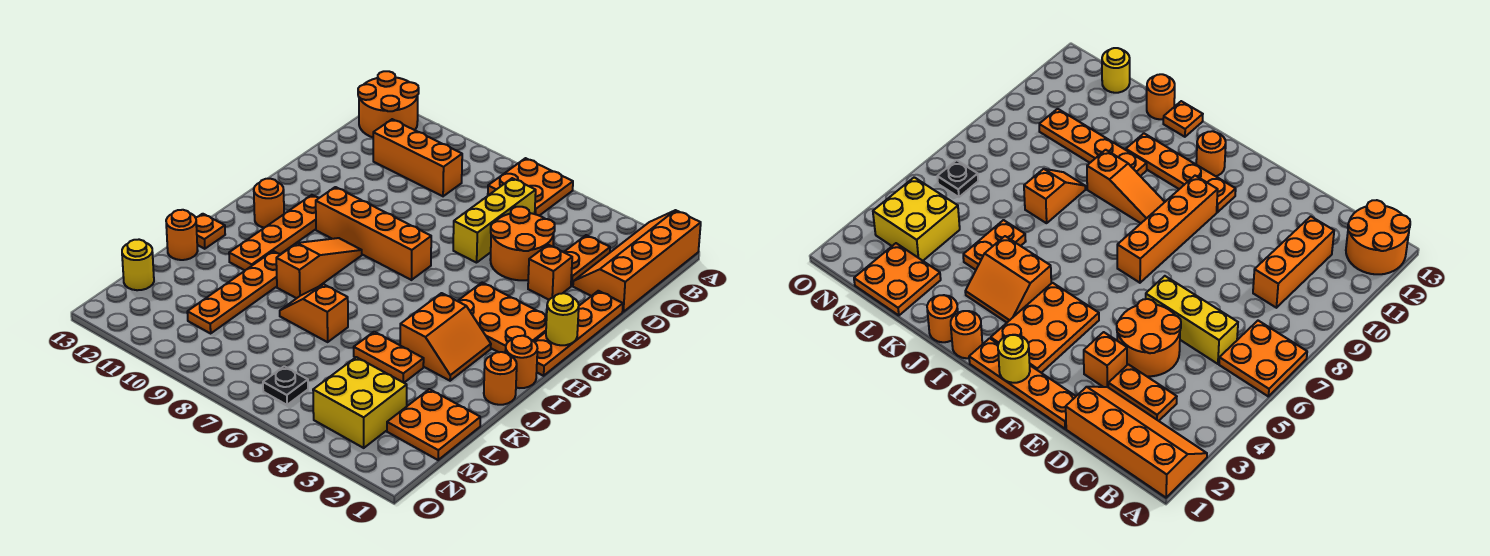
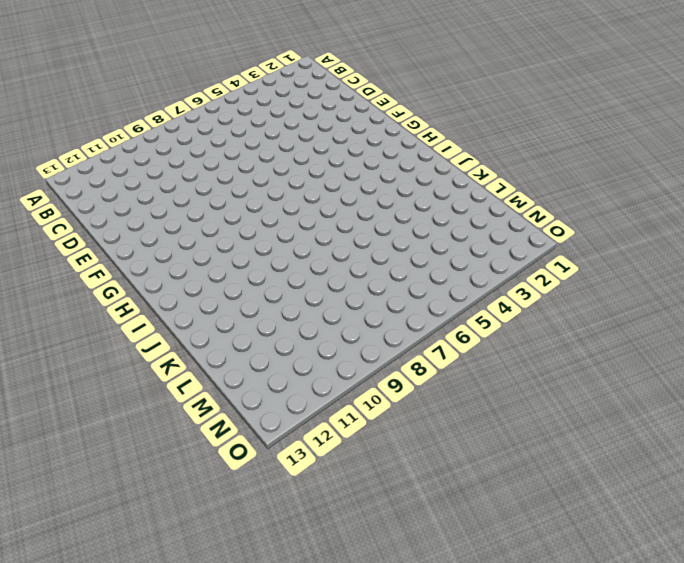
none -> orange slope A1:D2 level 1 top 1
none -> orange plate A6:B7 level 1
none -> orange round brick A12:B13 level 1

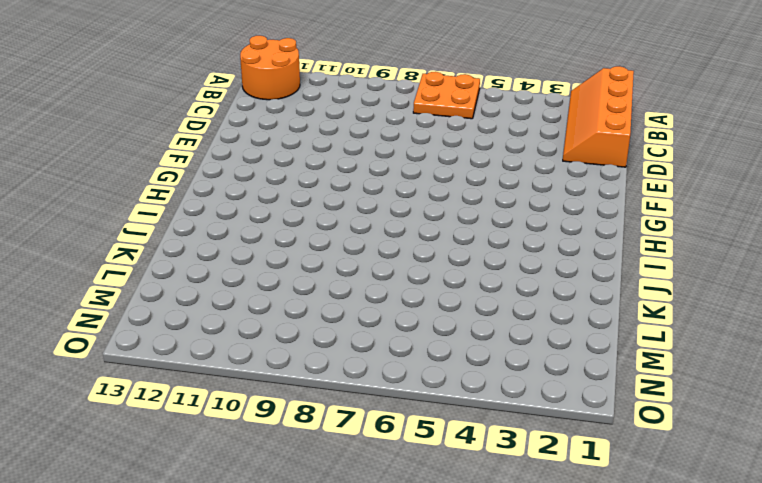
none -> orange plate C3:D3 level 1
none -> yellow brick C6:E6 level 1
none -> orange brick C9:C11 level 1

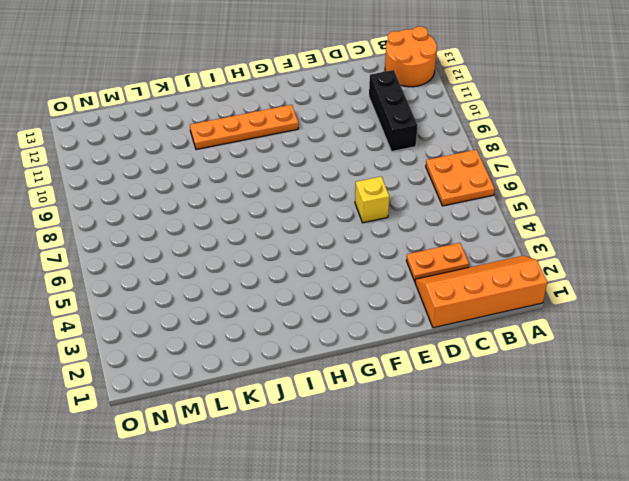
black brick C9:C11 level 1 -> orange brick C9:C11 level 1
yellow brick E6 level 1 -> yellow brick C6:E6 level 1
none -> orange round brick D4:E5 level 1
none -> orange plate E1:H1 level 1
none -> orange brick E3 level 1

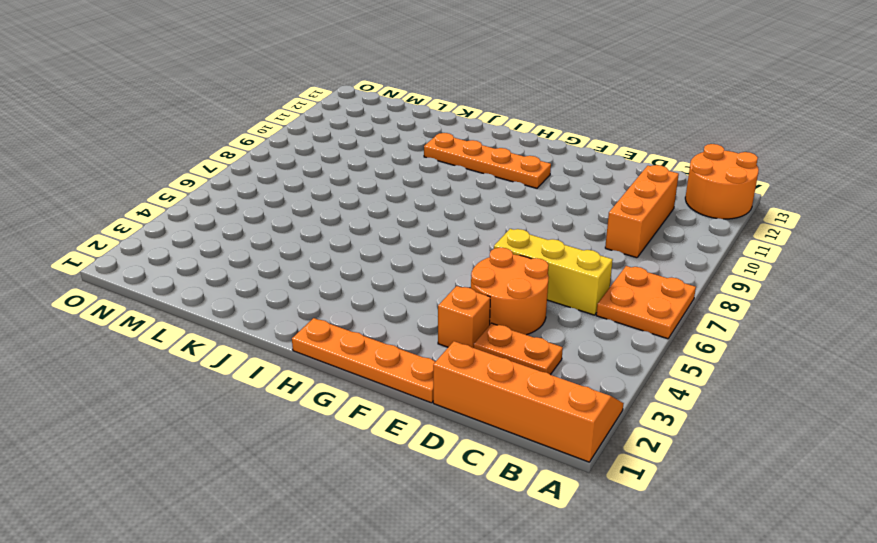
none -> orange plate G2:H4 level 1
none -> orange brick G7:G10 level 1
none -> orange slope H9:J9 level 1 top J

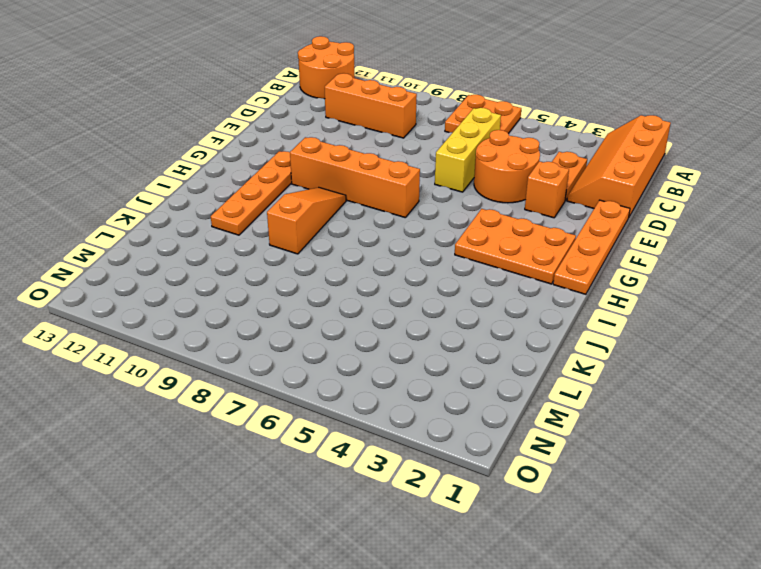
none -> orange round brick H12 level 1
none -> orange round brick I1 level 1
none -> orange slope I3:J4 level 1 top 4

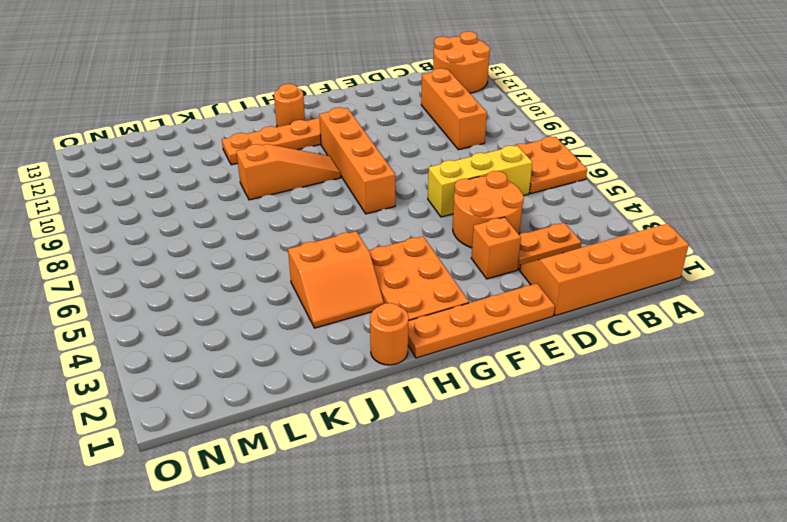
none -> orange round brick J1 level 1
none -> orange plate J10:M10 level 1
none -> orange plate J13 level 1

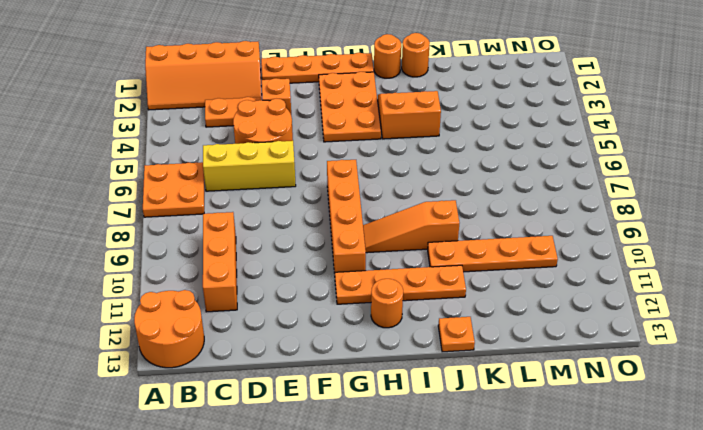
none -> orange plate K4:K5 level 1
none -> orange slope K7:K8 level 1 top 7
none -> orange round brick K13 level 1

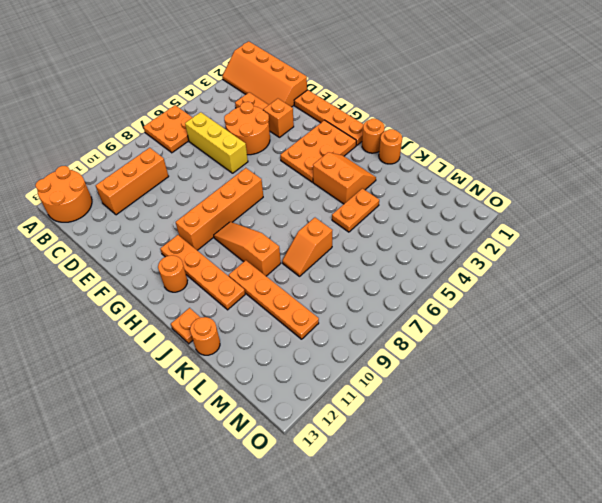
none -> orange plate L1:M2 level 1
none -> yellow brick M3:N4 level 1
none -> yellow round brick M13 level 1

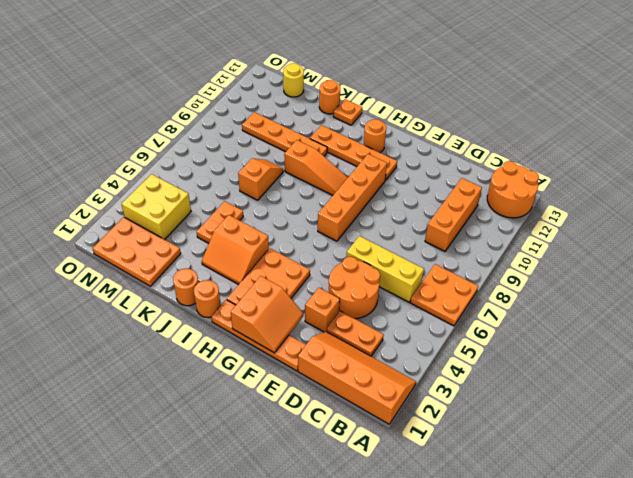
orange slope F1:G2 level 2 top G -> yellow round brick G1 level 2
orange plate L1:N2 level 1 -> orange plate L1:M2 level 1
none -> black plate N6 level 1

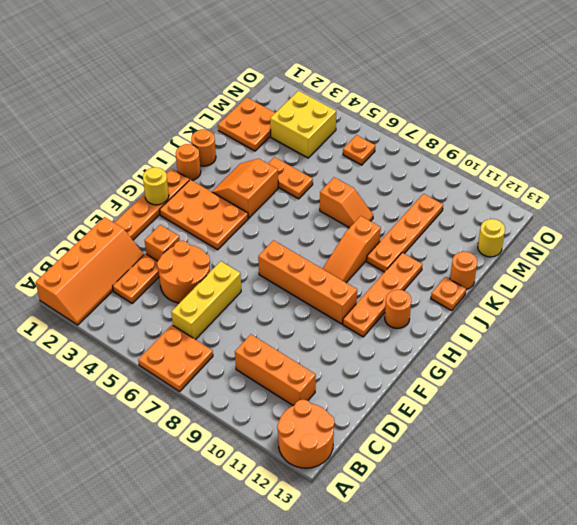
orange plate N6 level 1 -> black plate N6 level 1

